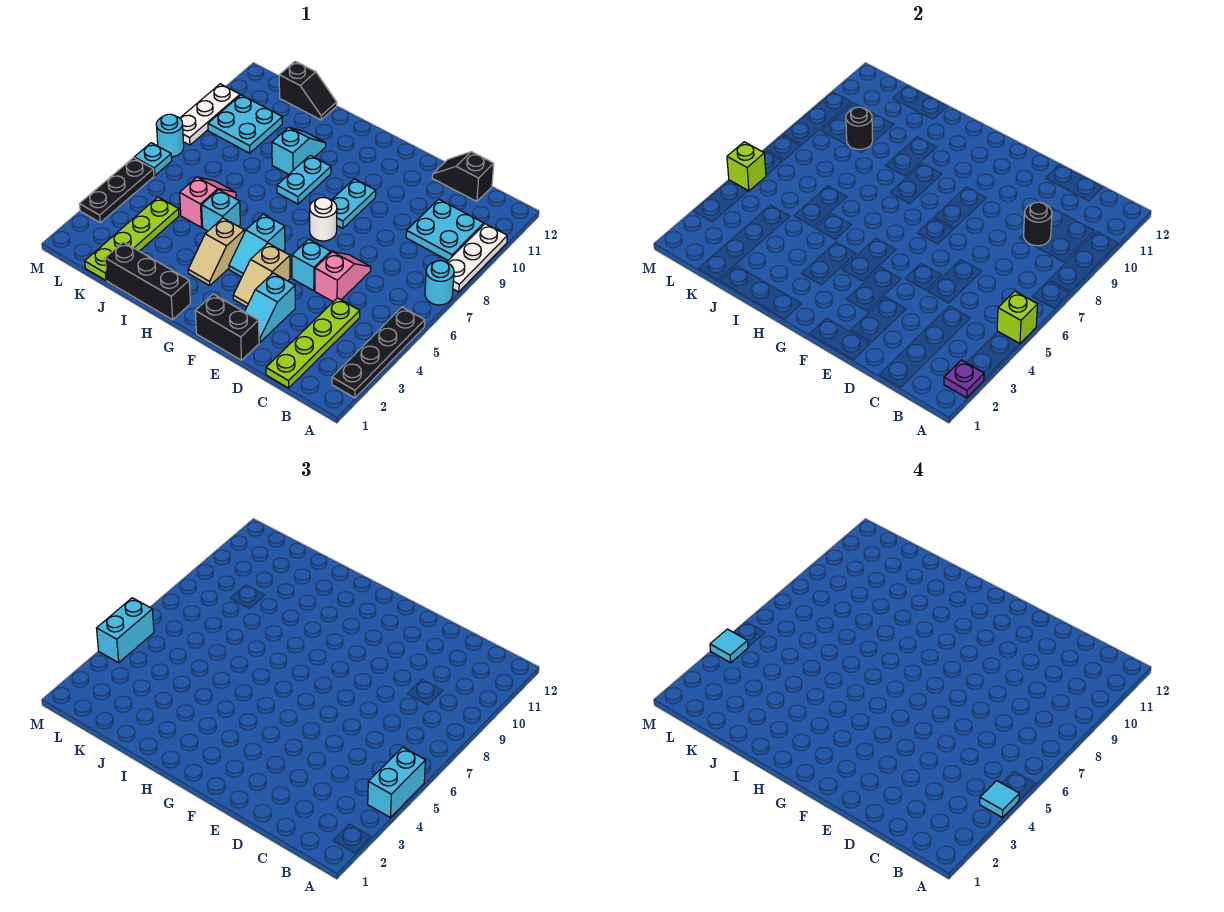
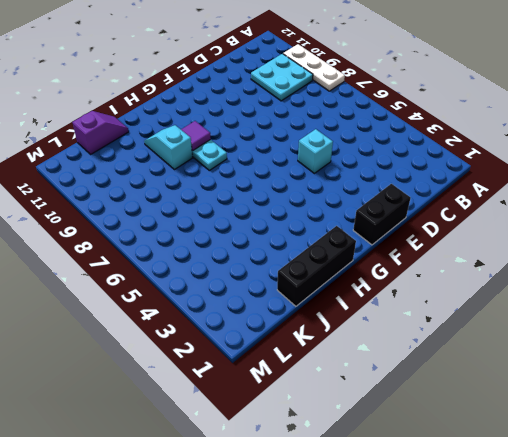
purple tile H9 level 2 -> none
purple slope J12:K12 level 1 top K -> black slope J12:K12 level 1 top K
none -> black plate A2:A5 level 1
none -> cyan round brick A7 level 1
none -> lime plate C1:C4 level 1
none -> black slope C12:D12 level 1 top C

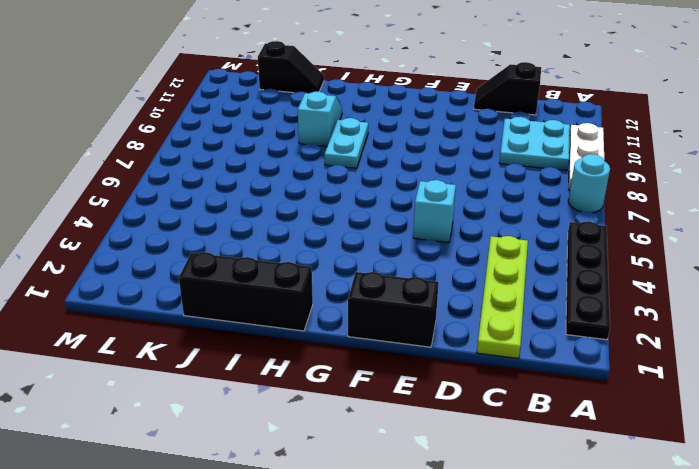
none -> pink slope D5:D6 level 1 top 5
none -> cyan slope E2:E3 level 1 top 3
none -> tan slope F3:F4 level 1 top 4
none -> white round brick F7 level 1

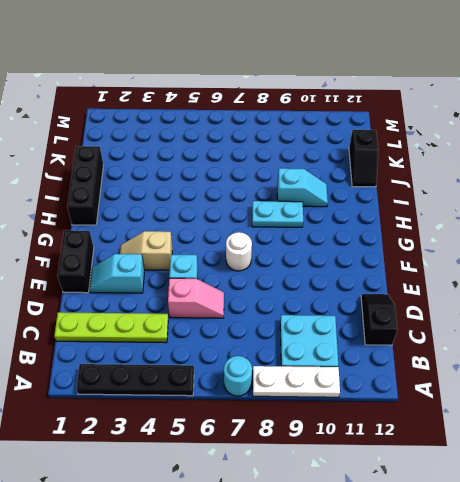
none -> cyan plate F8:F9 level 1
none -> cyan slope G4:G5 level 1 top 5
none -> tan slope H3:H4 level 1 top 4
none -> cyan brick I5 level 1

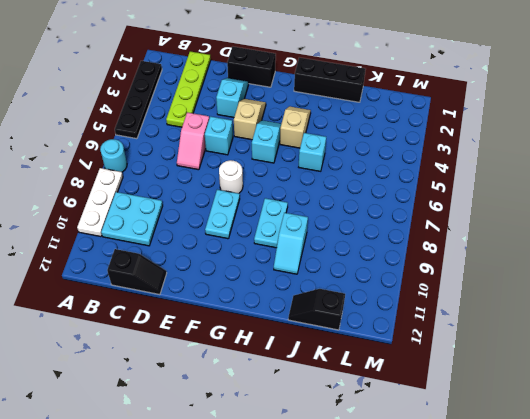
none -> pink slope J5:J6 level 1 top 5
none -> lime plate K1:K4 level 1
none -> cyan plate K9:L10 level 1
none -> black plate M3:M5 level 1

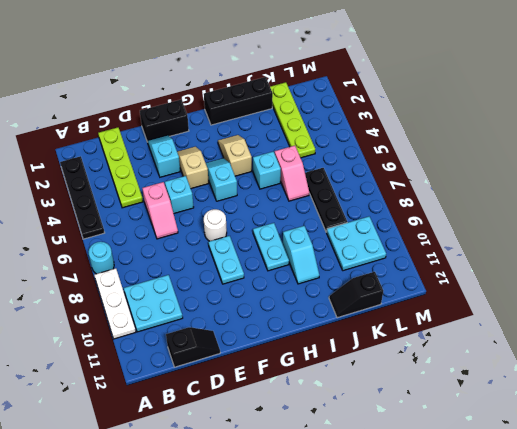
black plate K6:K8 level 1 -> black plate M3:M5 level 1
none -> cyan plate M6 level 1
none -> cyan round brick M7 level 1
none -> white plate M8:M10 level 1
none -> purple plate A2 level 2

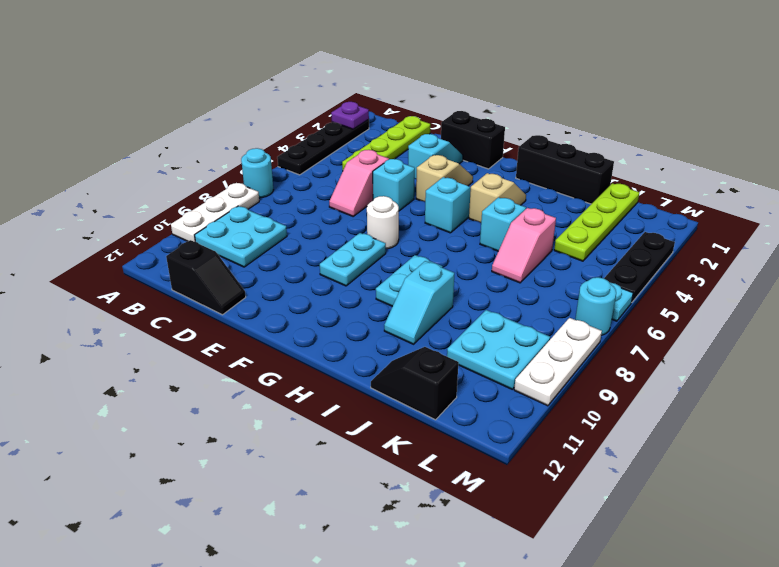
none -> lime brick A5 level 2
none -> black round brick C9 level 2
none -> black round brick K9 level 2
none -> lime brick M5 level 2

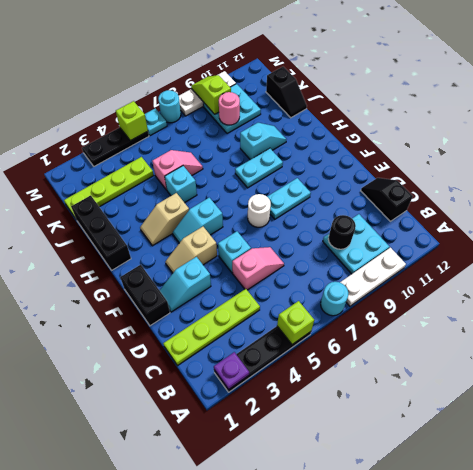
pink round brick K9 level 2 -> black round brick K9 level 2
lime slope L9:M9 level 2 top L -> none
none -> cyan brick A4:A5 level 3
none -> cyan brick M4:M5 level 3
none -> cyan tile A4 level 4
none -> cyan tile M4 level 4

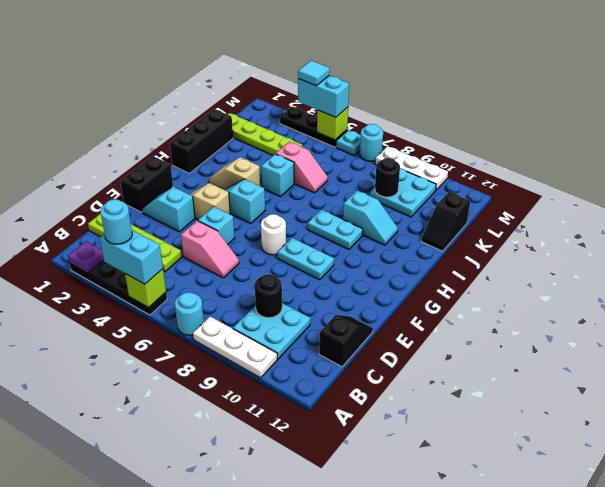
cyan round brick A4 level 4 -> cyan tile A4 level 4

